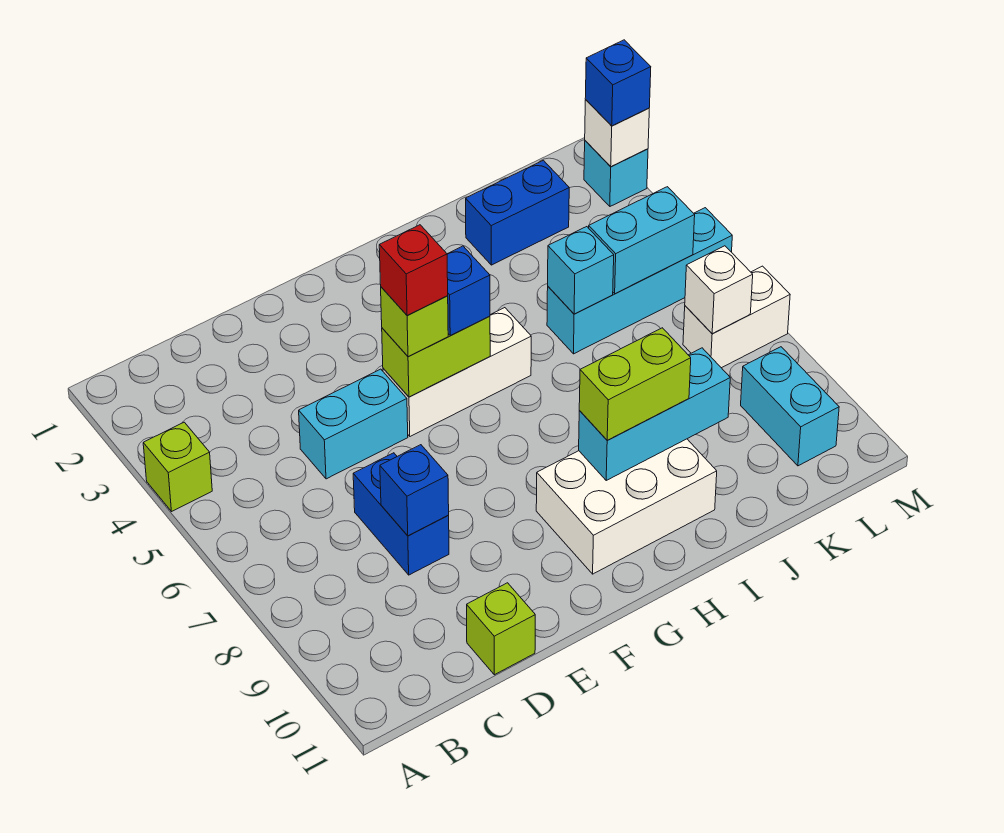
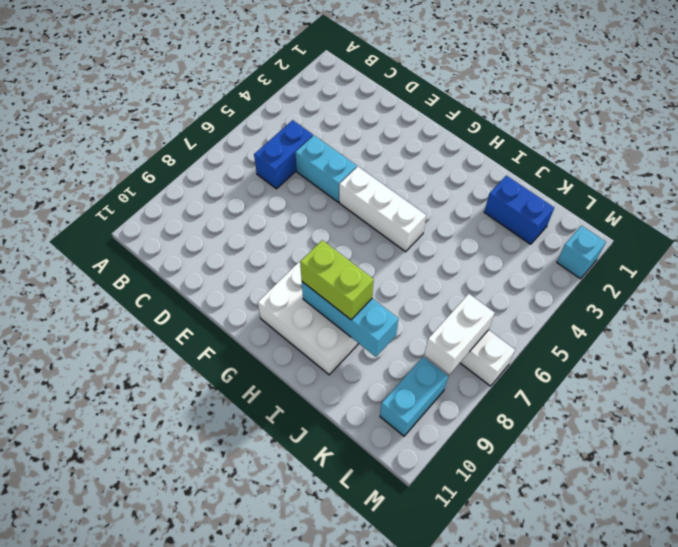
blue brick C5:C6 level 1 -> blue brick D7:D8 level 1
white brick L7:L8 level 2 -> white brick L7 level 2
none -> lime brick A4 level 1
none -> lime brick D11 level 1
none -> cyan brick J5:M5 level 1

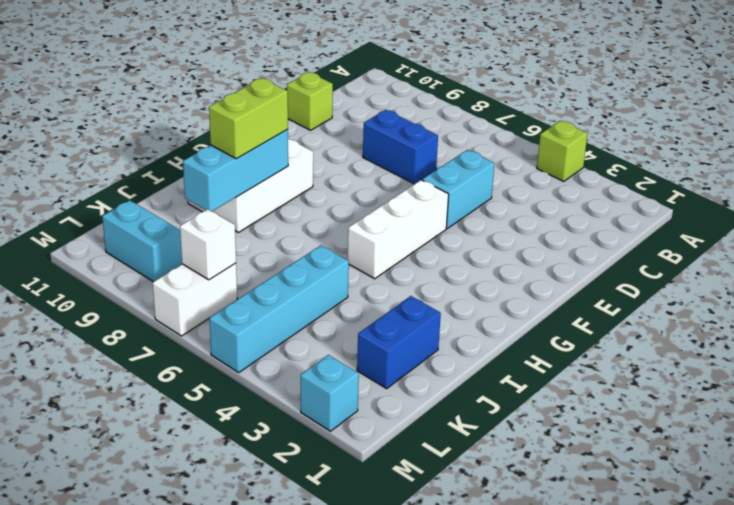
none -> blue brick D8 level 2
none -> lime brick F5:G5 level 2
none -> cyan brick J5 level 2

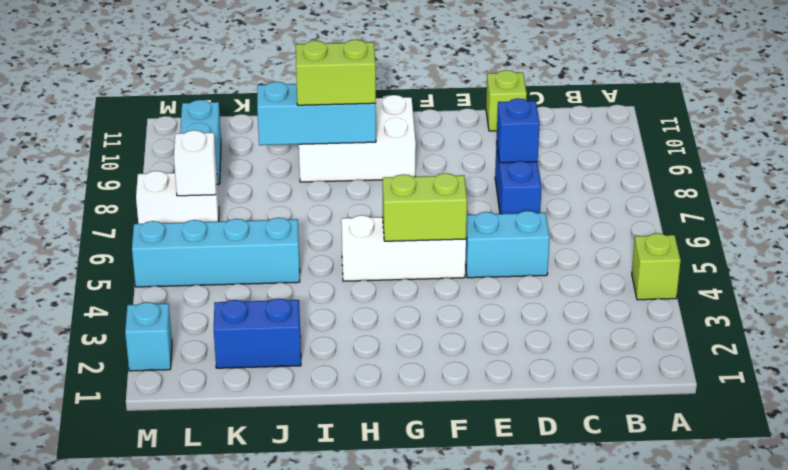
none -> cyan brick J5 level 2
none -> cyan brick K5:L5 level 2
none -> white brick M2 level 2

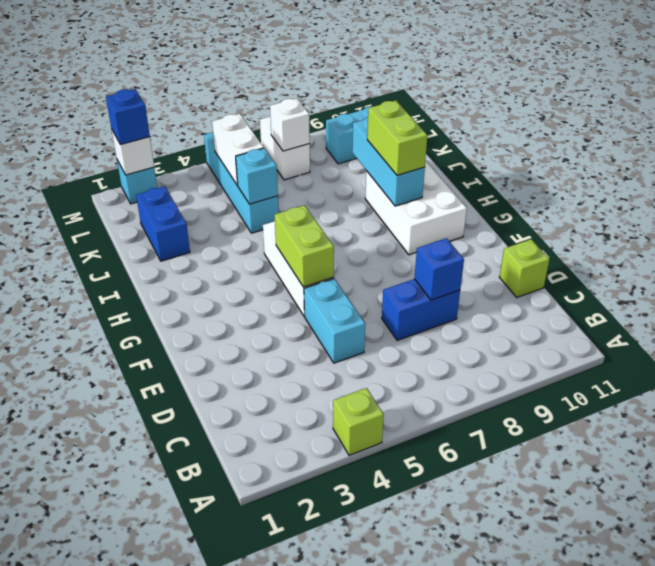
white brick K5:L5 level 2 -> cyan brick K5:L5 level 2
none -> lime brick F5 level 3
none -> blue brick G5 level 3
none -> red brick F5 level 4

